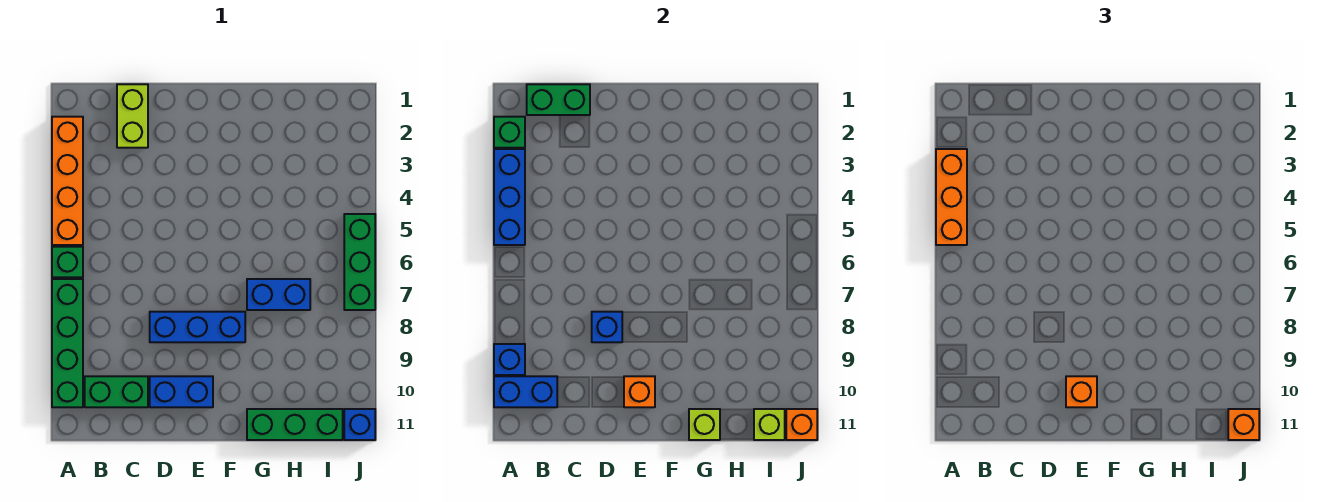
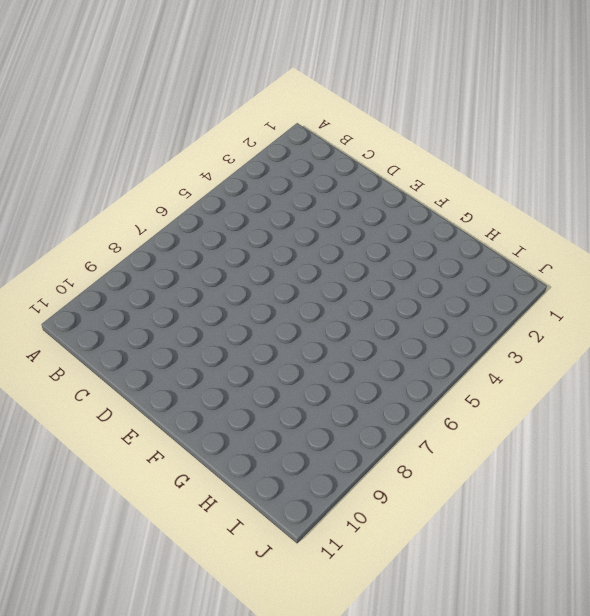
none -> orange brick A2:A5 level 1
none -> green brick A6 level 1
none -> green brick A7:A10 level 1

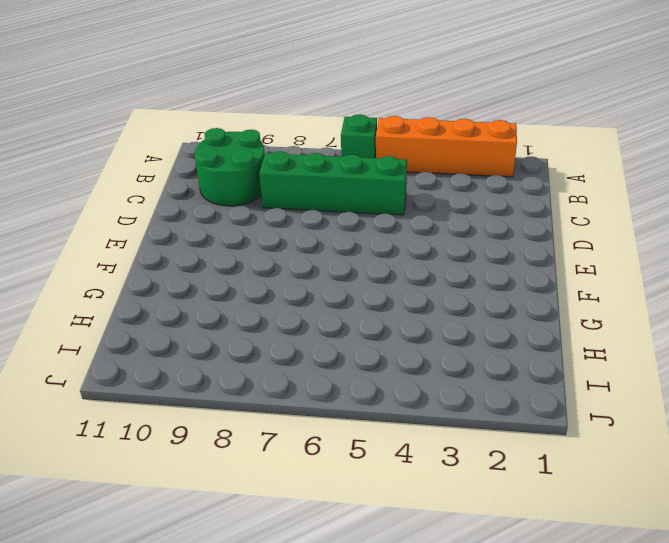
green round brick B9:C10 level 1 -> green brick B10:C10 level 1
green brick C5:C8 level 1 -> green brick A7:A10 level 1
none -> lime brick C1:C2 level 1
none -> blue brick D8:F8 level 1
none -> blue brick D10:E10 level 1

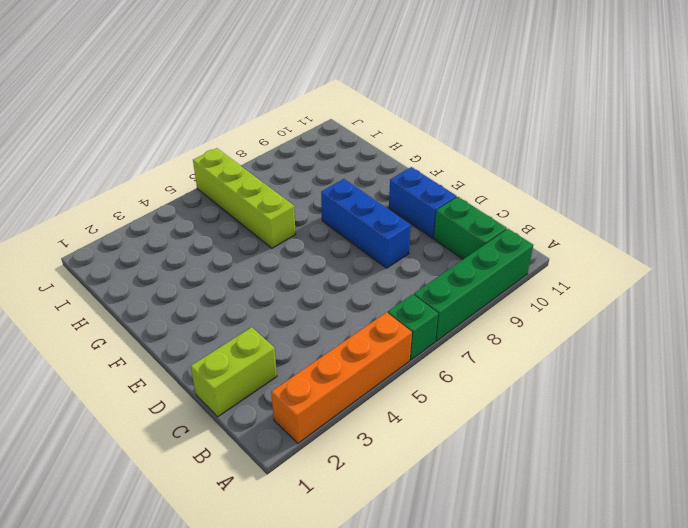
lime brick G6:J6 level 1 -> green brick J5:J7 level 1
none -> blue brick G7:H7 level 1
none -> green brick G11:I11 level 1
none -> blue brick J11 level 1

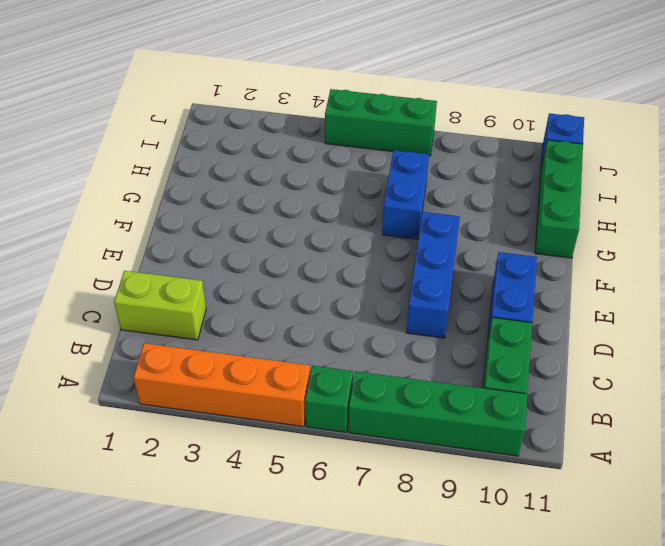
none -> green brick A2 level 2
none -> blue brick A3:A5 level 2
none -> blue brick A9 level 2

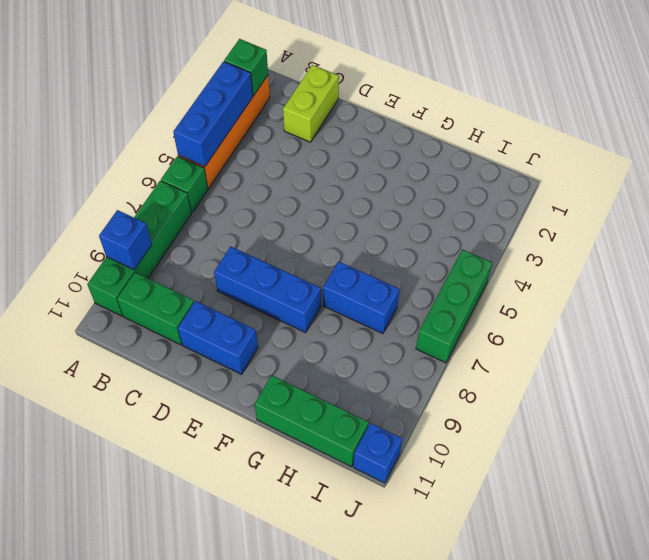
none -> blue brick A10:B10 level 2
none -> green brick B1:C1 level 2
none -> blue brick D8 level 2

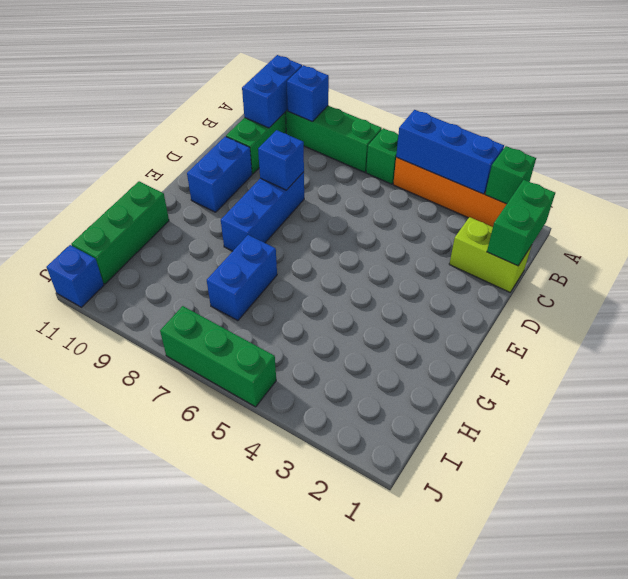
none -> orange brick E10 level 2
none -> lime brick G11 level 2
none -> lime brick I11 level 2

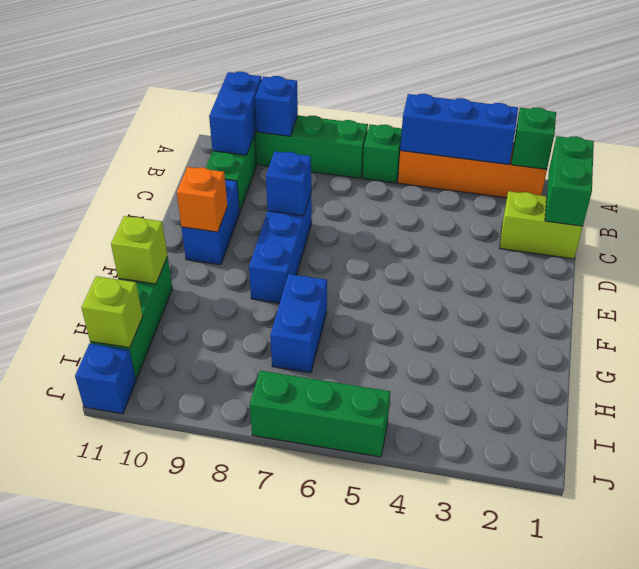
none -> orange brick J11 level 2
none -> orange brick A3:A5 level 3
none -> orange brick E10 level 3

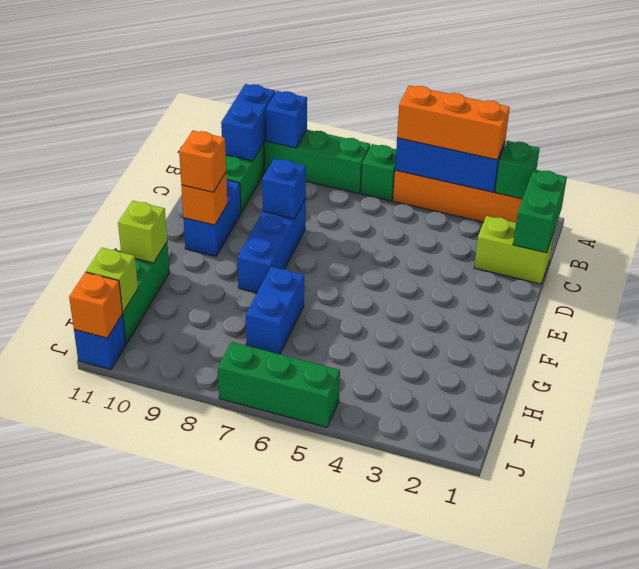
none -> orange brick J11 level 3

